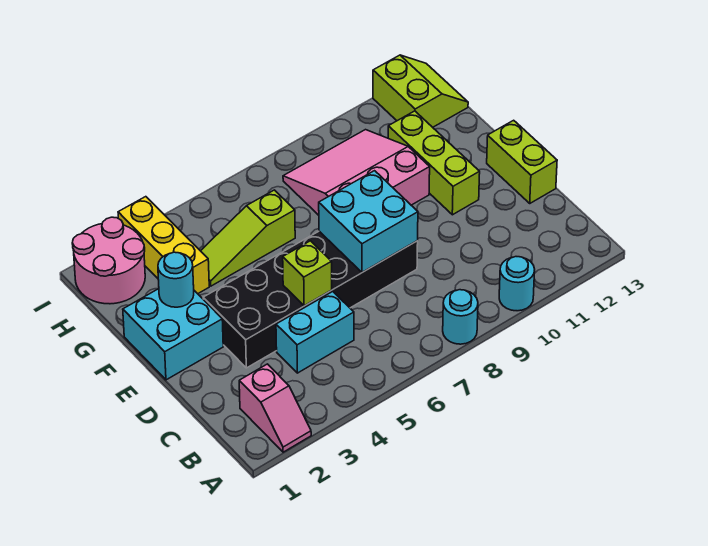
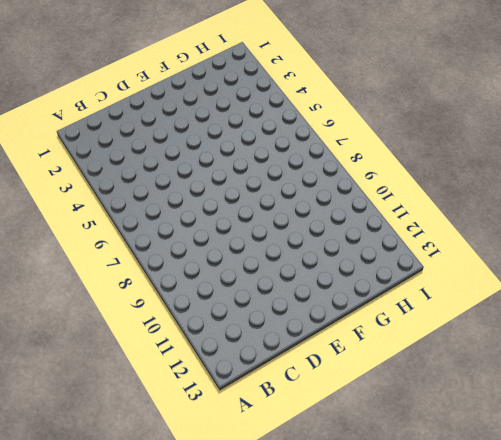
none -> pink slope A2:B2 level 1 top B
none -> cyan round brick A8 level 1
none -> cyan round brick A10 level 1

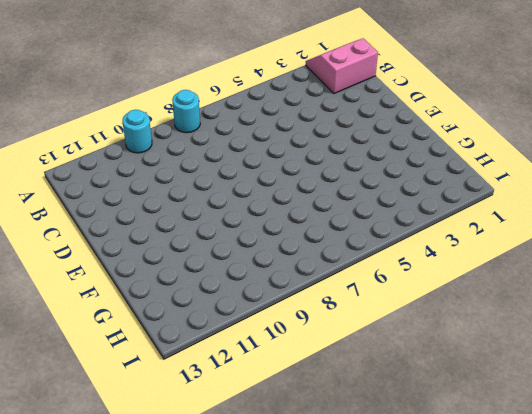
pink slope A1:B2 level 1 top B -> pink slope A2:B2 level 1 top B
none -> cyan brick C4:C5 level 1
none -> black brick D3:E8 level 1
none -> lime brick D13:E13 level 1

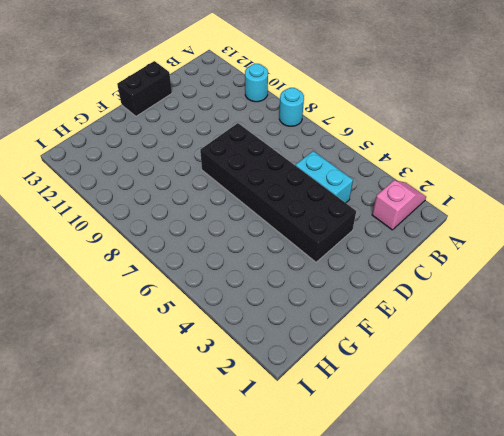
black brick D13:E13 level 1 -> lime brick D13:E13 level 1
none -> cyan brick E1:F2 level 1
none -> lime brick E11:G11 level 1
none -> pink slope F8:H10 level 1 top F

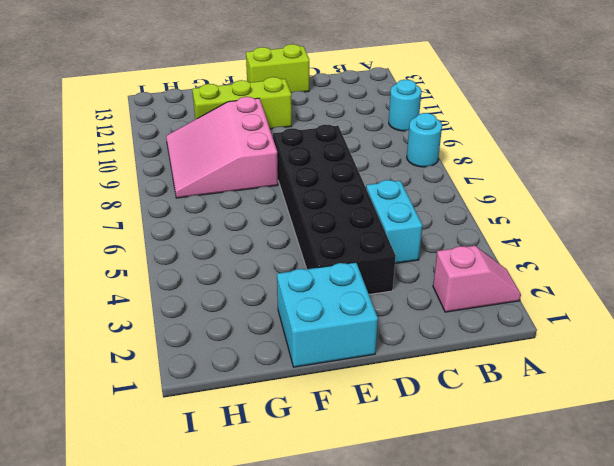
none -> yellow brick G3:I3 level 1
none -> lime slope G4:G6 level 1 top 6
none -> pink round brick H1:I2 level 1

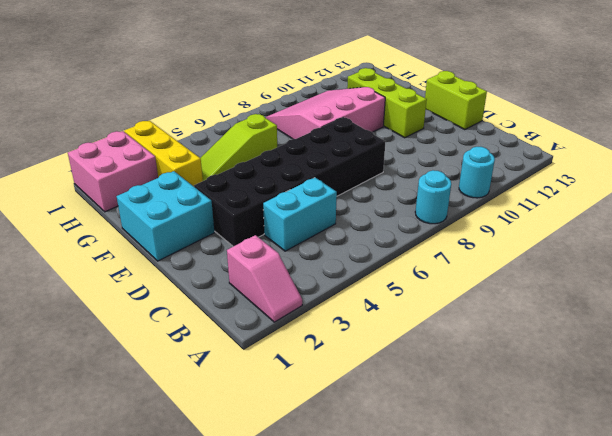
pink brick H1:I2 level 1 -> pink round brick H1:I2 level 1
none -> lime slope H12:I13 level 1 top 12
none -> lime brick D5 level 2
none -> cyan brick D7:E8 level 2

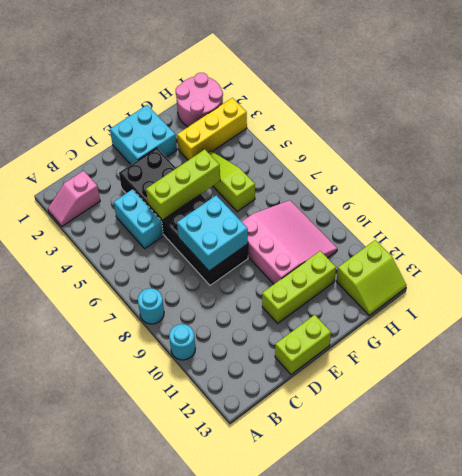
lime brick D5:F5 level 2 -> lime brick D5 level 2
none -> cyan round brick F2 level 2

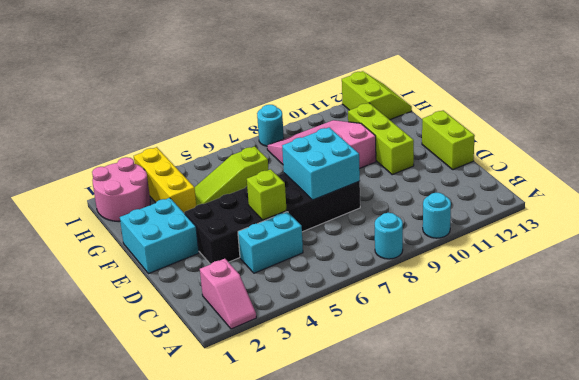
cyan round brick I8 level 1 -> cyan round brick F2 level 2

